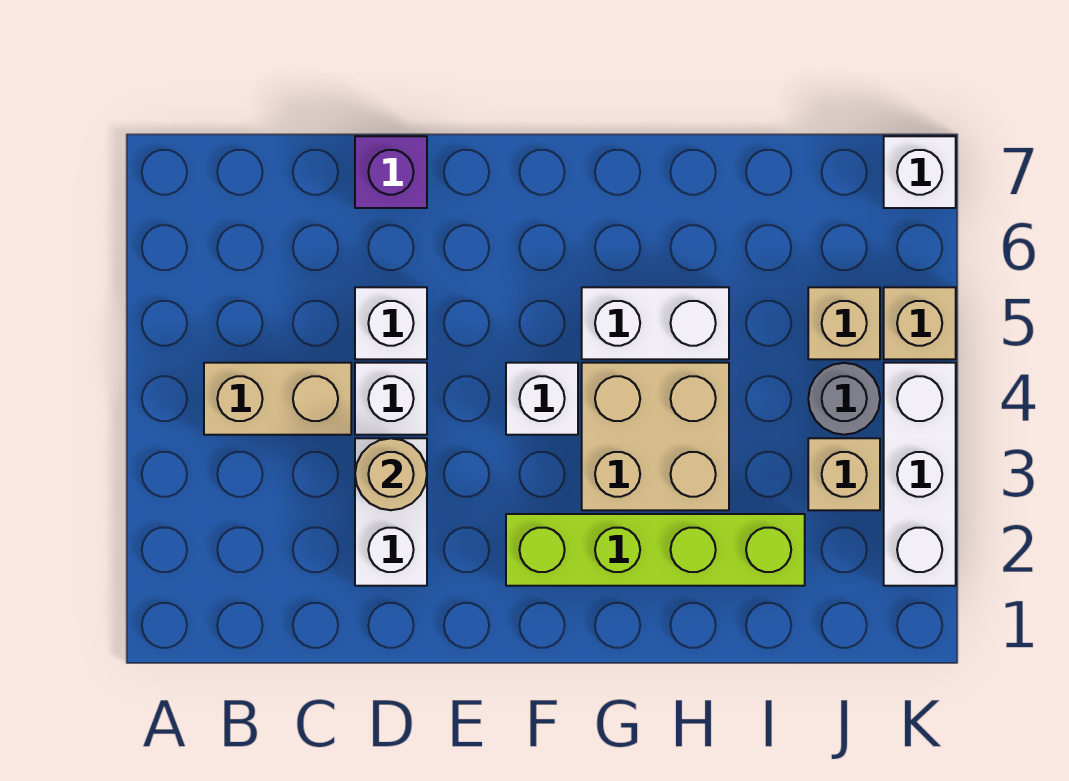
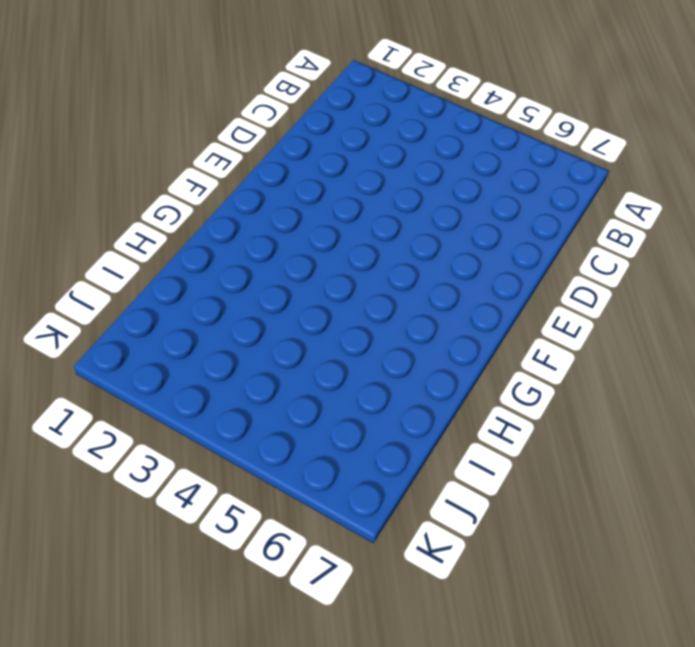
none -> tan brick B4:C4 level 1
none -> white brick D2:D3 level 1
none -> white brick D4 level 1

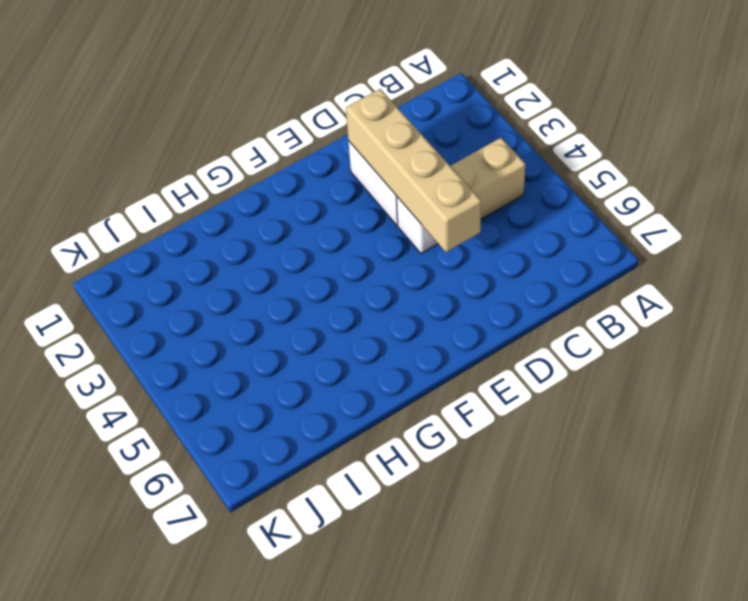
tan brick D2:D5 level 2 -> tan round brick D3 level 2
none -> white brick D5 level 1
none -> purple brick D7 level 1
none -> lime brick F2:I2 level 1

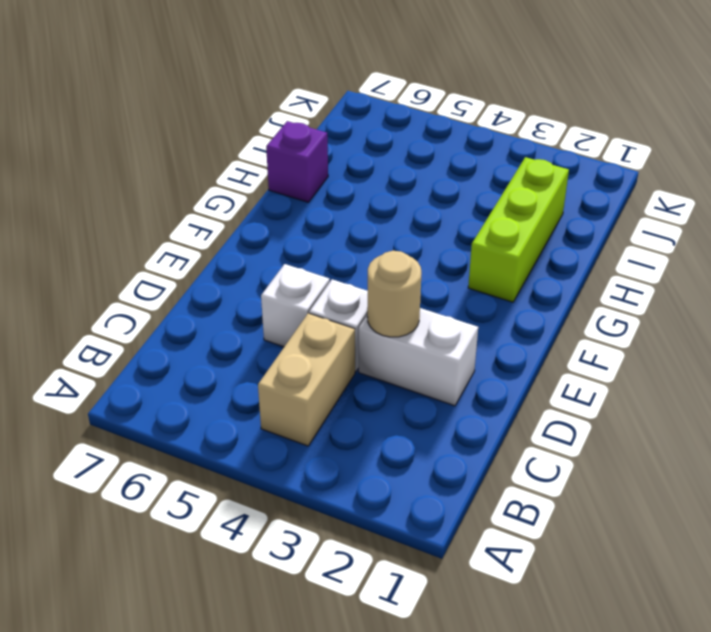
lime brick G2:I2 level 1 -> lime brick F2:I2 level 1
purple brick H7 level 1 -> purple brick D7 level 1
none -> white brick F4 level 1
none -> tan brick G3:H4 level 1
none -> white brick G5:H5 level 1

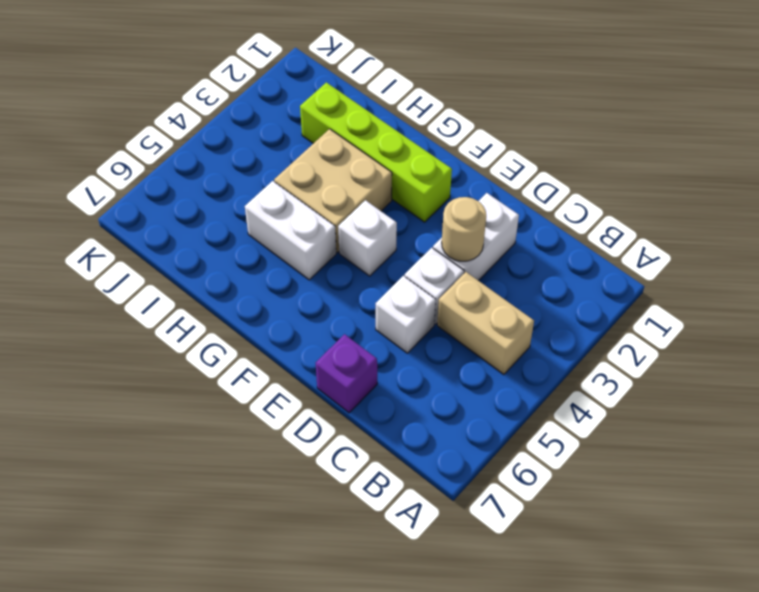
none -> tan brick J3 level 1
none -> grey round brick J4 level 1
none -> tan brick J5 level 1

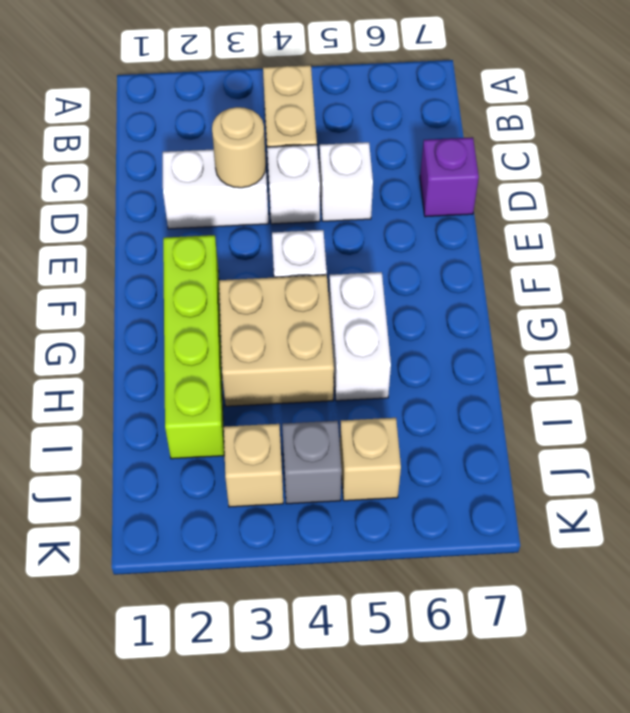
grey brick J4 level 1 -> grey round brick J4 level 1
none -> white brick K2:K4 level 1
none -> tan brick K5 level 1
none -> white brick K7 level 1

